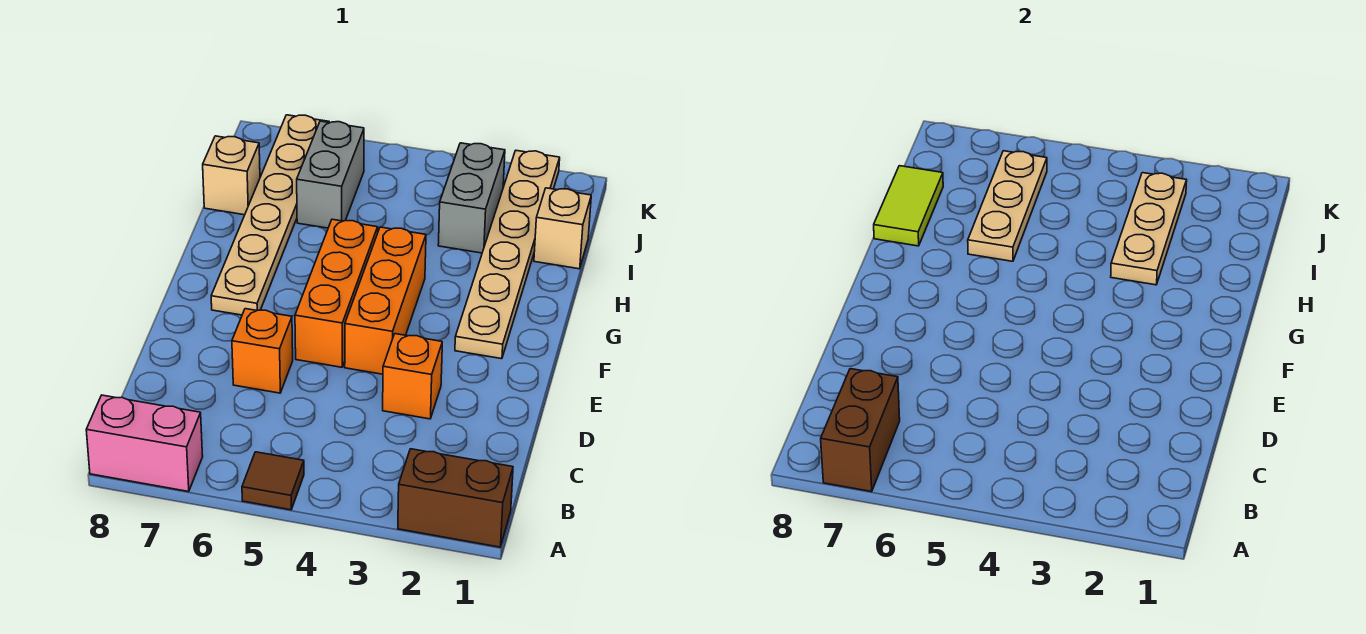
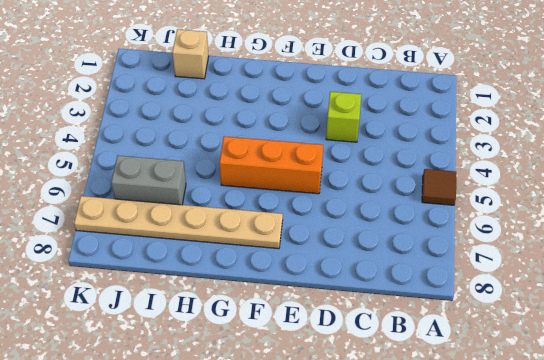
lime brick D3 level 1 -> orange brick D3 level 1
none -> brown brick A1:A2 level 1
none -> pink brick A7:A8 level 1
none -> orange brick D6 level 1

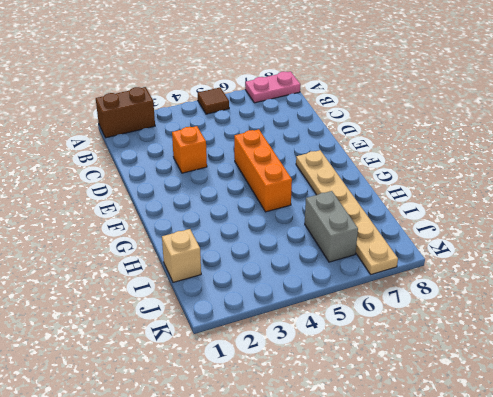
pink plate A7:A8 level 1 -> pink brick A7:A8 level 1
none -> orange brick D6 level 1
none -> orange brick E4:G4 level 1
none -> tan plate F2:K2 level 1

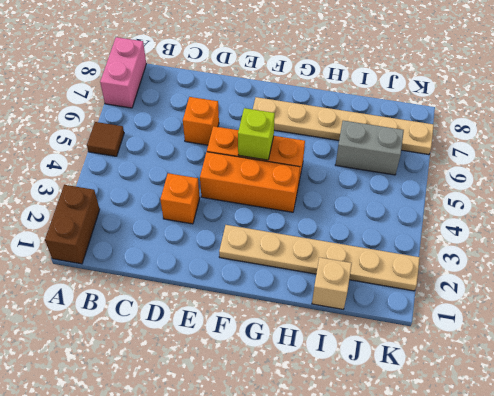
lime brick F5 level 2 -> none
none -> grey brick I3:J3 level 1
none -> tan brick I8 level 1
none -> brown brick A7:B7 level 2

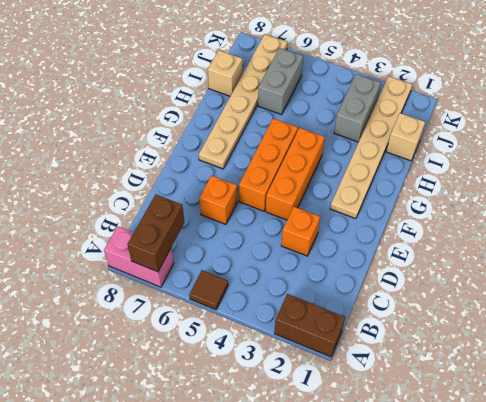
none -> tan plate H3:J3 level 2
none -> tan plate H6:J6 level 2
none -> lime tile H8:I8 level 2

